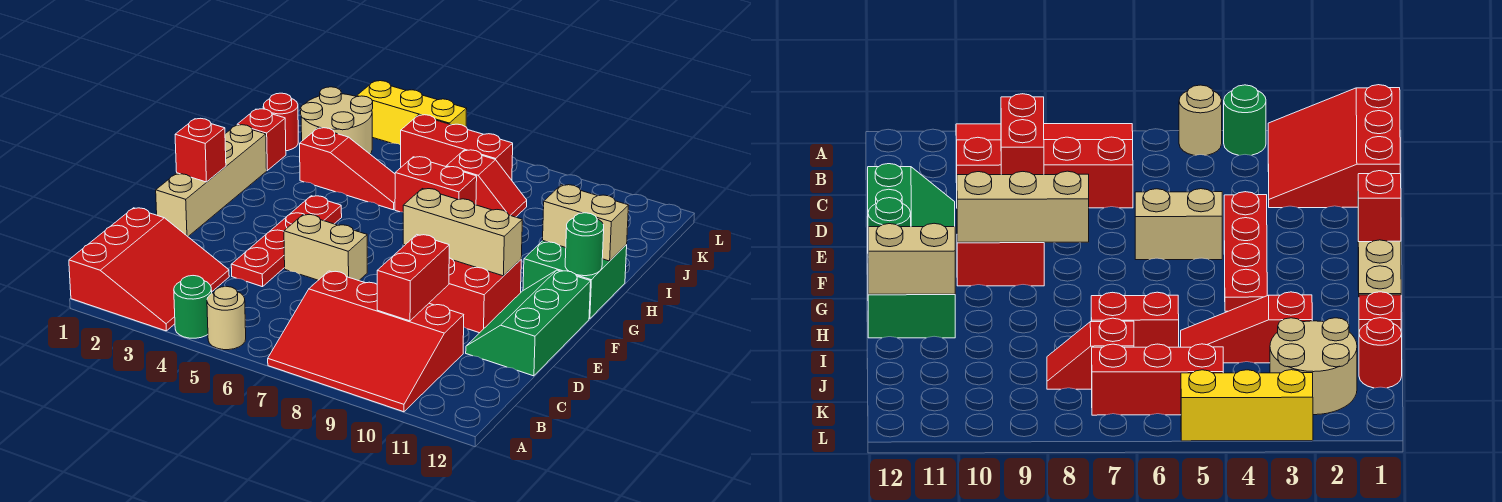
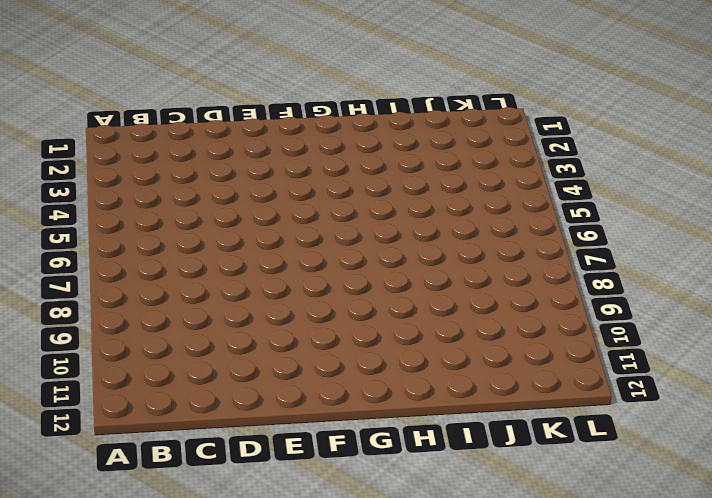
none -> red slope A1:C3 level 1 top 1
none -> green round brick A4 level 1
none -> tan round brick A5 level 1

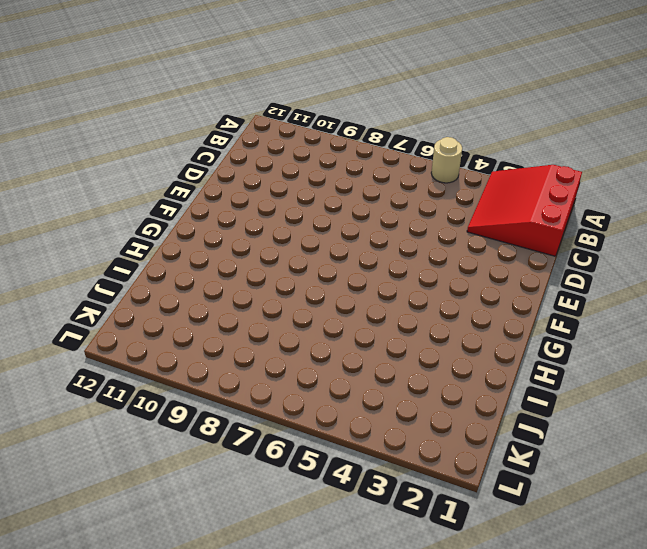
none -> green round brick A4 level 1
none -> red slope A7:C10 level 1 top C
none -> red plate D4:G4 level 1

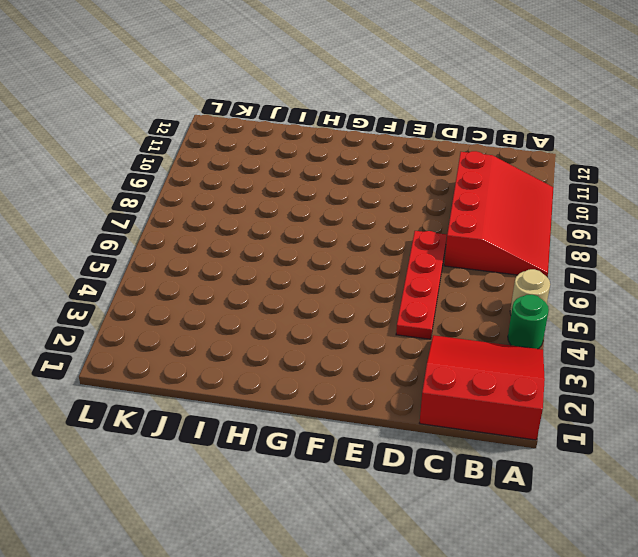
red plate D4:D7 level 1 -> red plate D4:G4 level 1
none -> green slope D11:F12 level 1 top 12
none -> tan brick E1:H1 level 1
none -> tan brick E5:E6 level 1

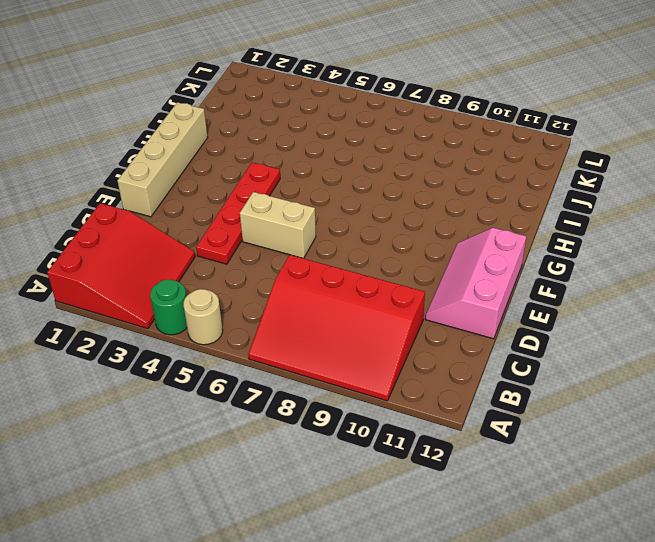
pink slope D11:F12 level 1 top 12 -> green slope D11:F12 level 1 top 12
none -> red brick E9:F10 level 1
none -> green brick G11:H12 level 1
none -> red brick I1 level 1

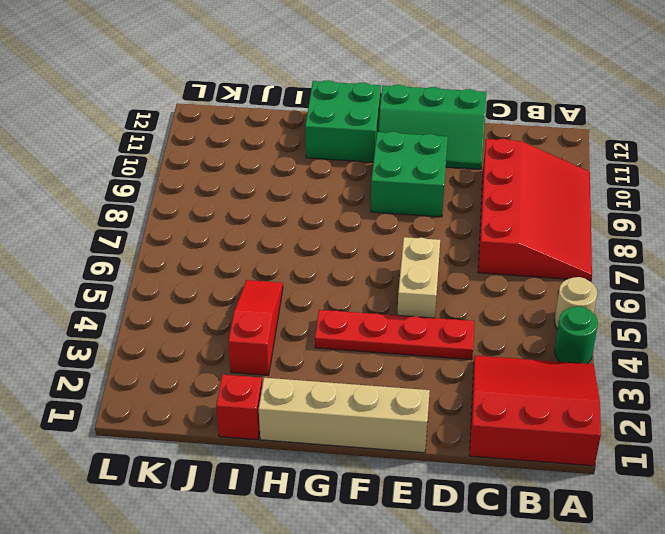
green brick E9:F10 level 1 -> red brick E9:F10 level 1
none -> red brick I6:I7 level 1
none -> red round brick J1 level 1
none -> tan round brick J2:K3 level 1

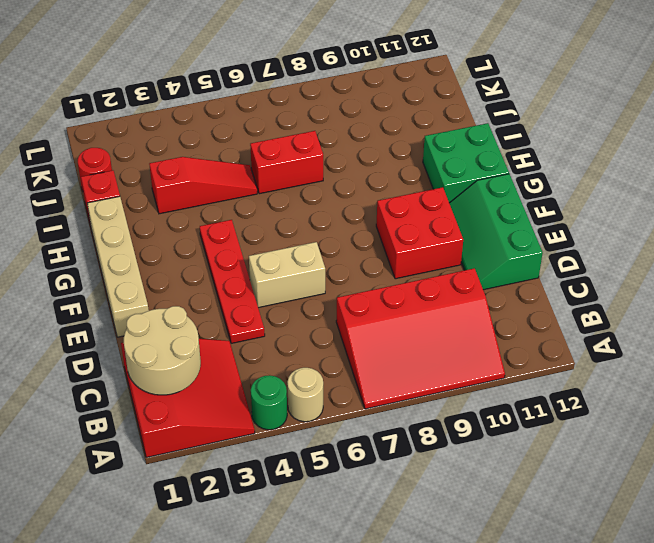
tan round brick B1:C2 level 2 -> tan round brick J2:K3 level 1
none -> red slope J7:J8 level 1 top 7
none -> red brick K5:K7 level 1
none -> yellow brick L3:L5 level 1

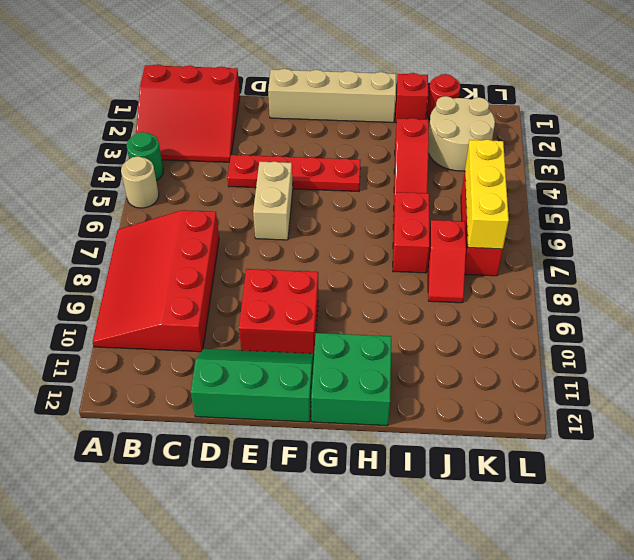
yellow brick K5:K7 level 2 -> yellow brick L3:L5 level 1
none -> red brick C9:D9 level 2
none -> red brick F1 level 2
none -> tan brick F8:F10 level 2

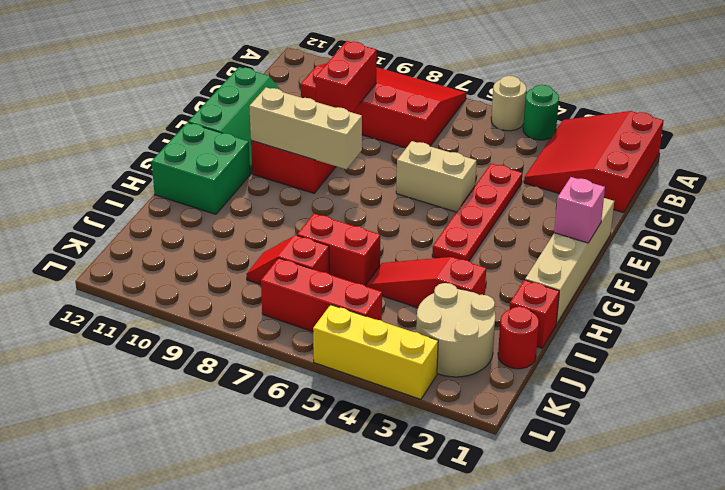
pink brick F1 level 2 -> red brick F1 level 2
none -> green round brick G12 level 2
none -> tan brick H11:H12 level 2

